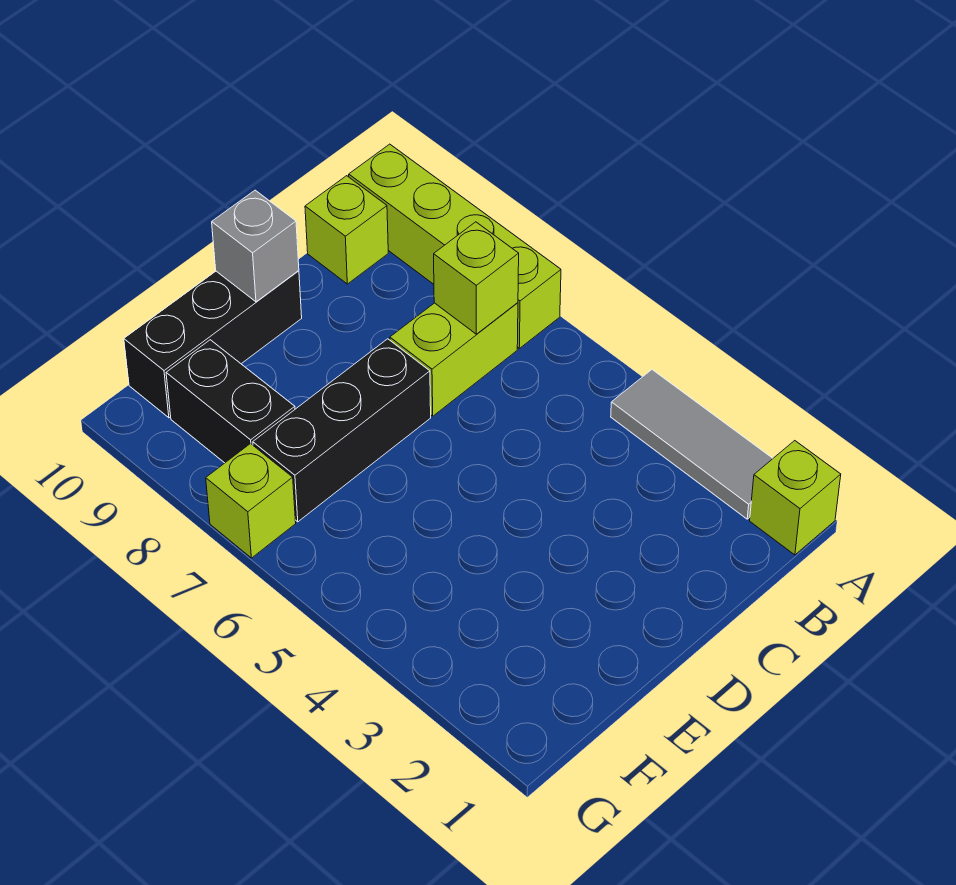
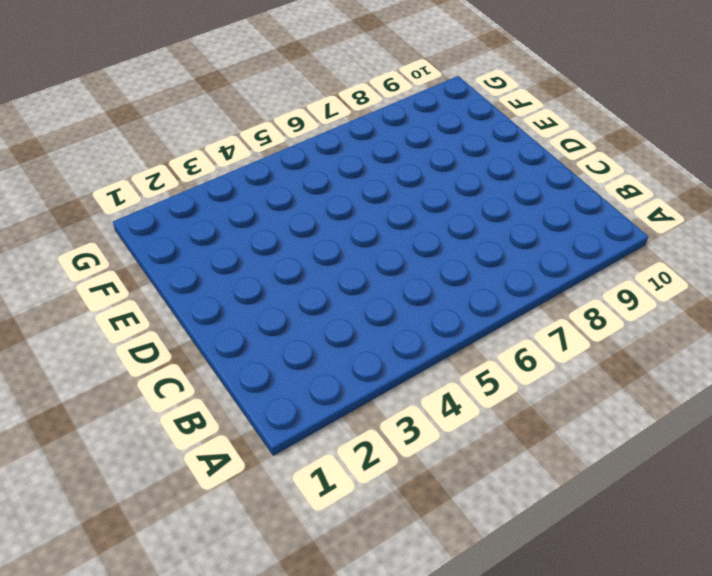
none -> lime brick A1 level 1
none -> grey tile A2:A4 level 1

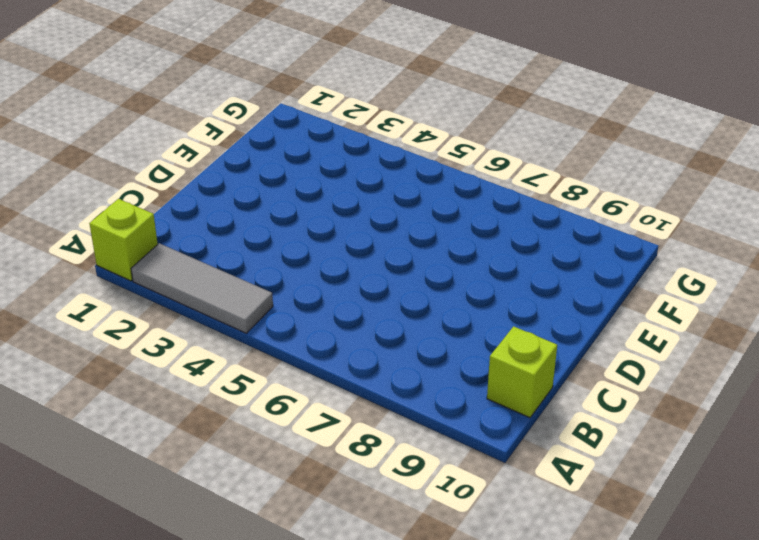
none -> lime brick A7:A10 level 1
none -> lime brick B7:C7 level 1

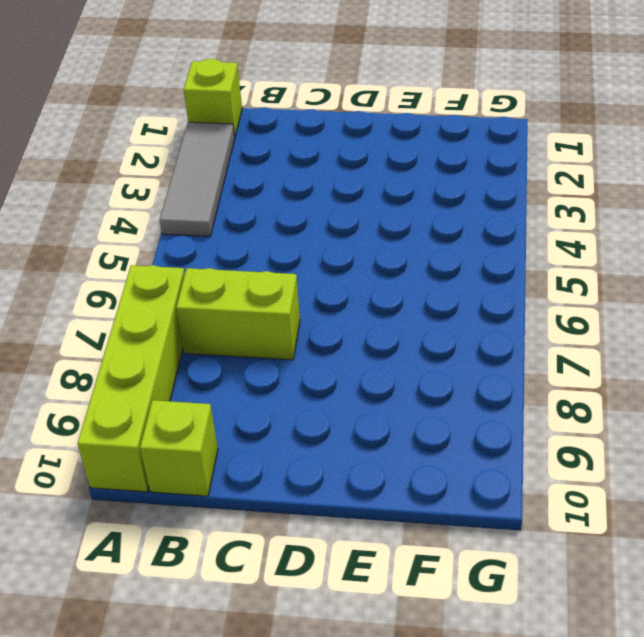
none -> black brick D7:F7 level 1
none -> black brick D10:F10 level 1

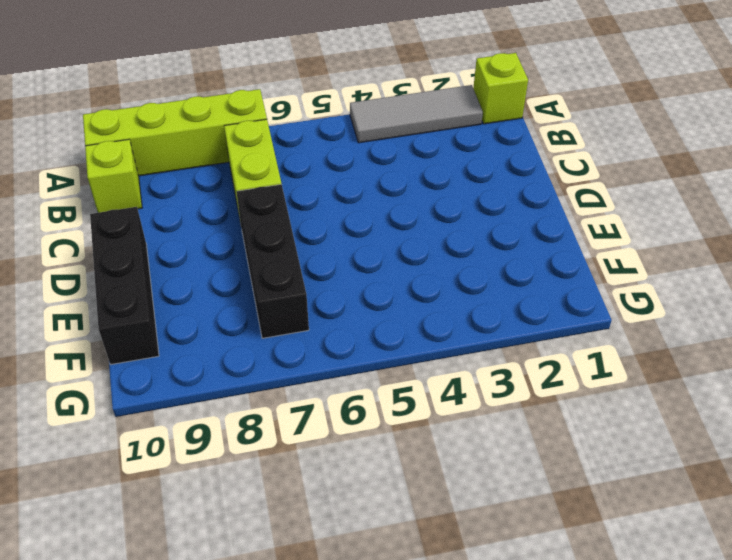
none -> black brick F8:F9 level 1
none -> lime brick G7 level 1

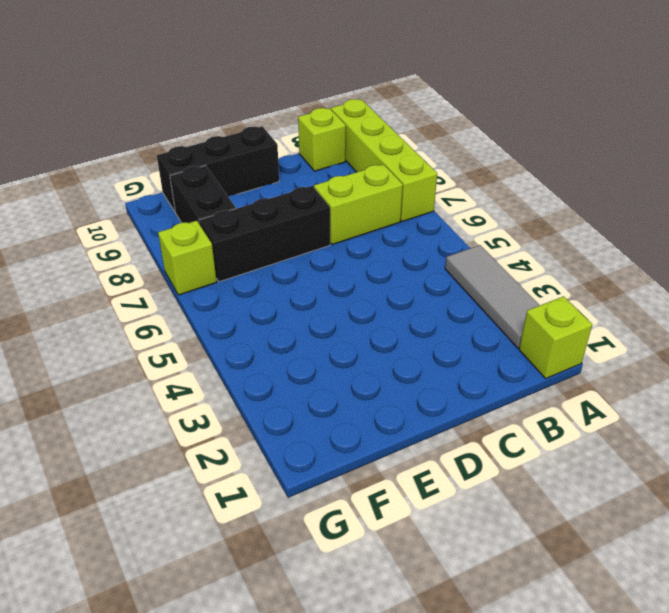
none -> lime brick B7 level 2
none -> grey brick D10 level 2

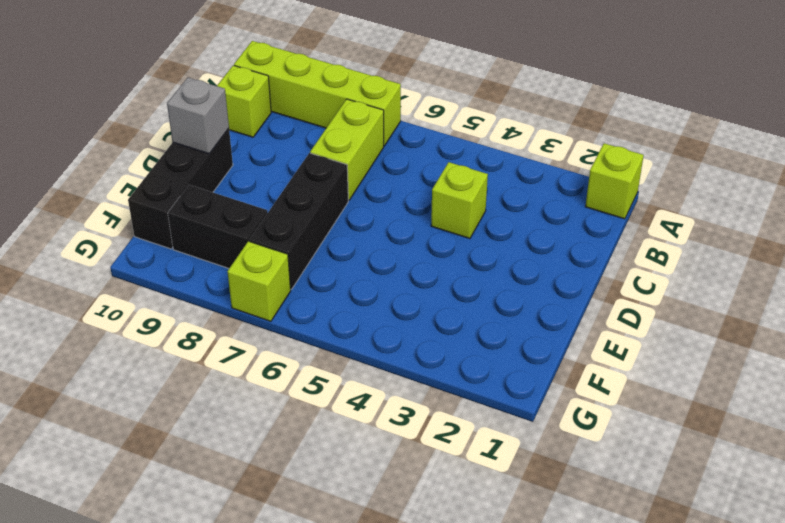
lime brick C4 level 1 -> lime brick B7 level 2
none -> grey tile A2:A4 level 1

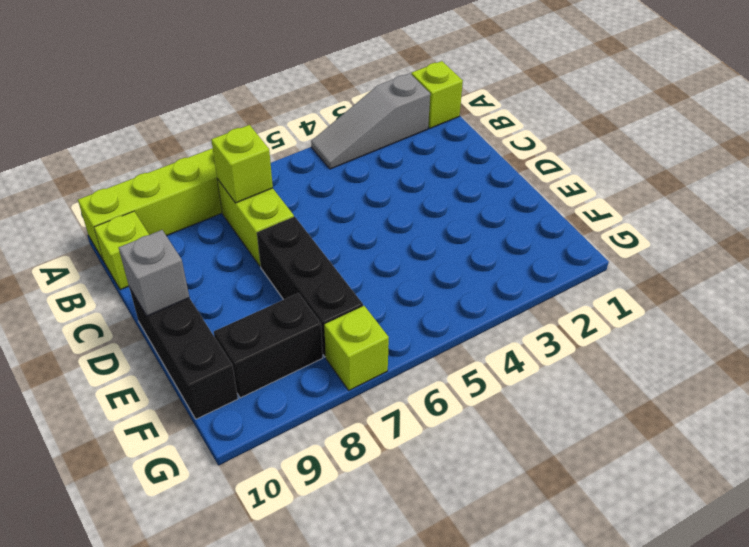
grey slope A2:A4 level 1 top 2 -> grey tile A2:A4 level 1

